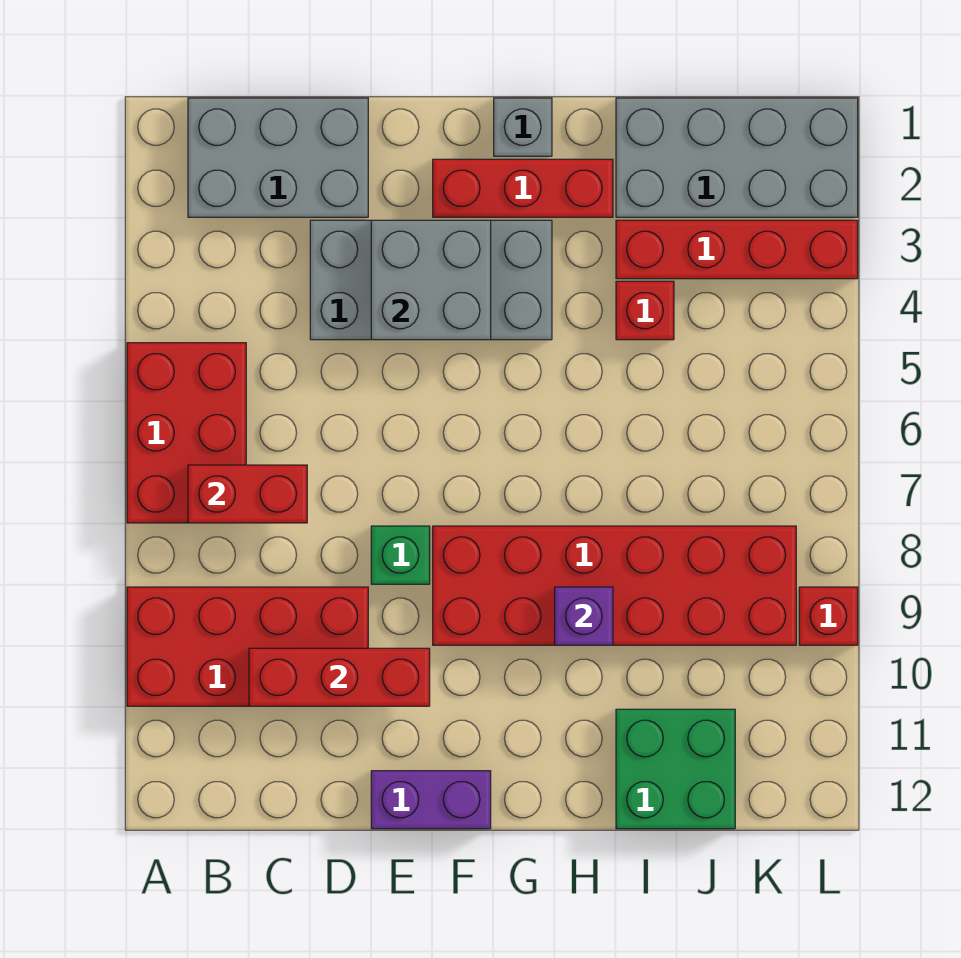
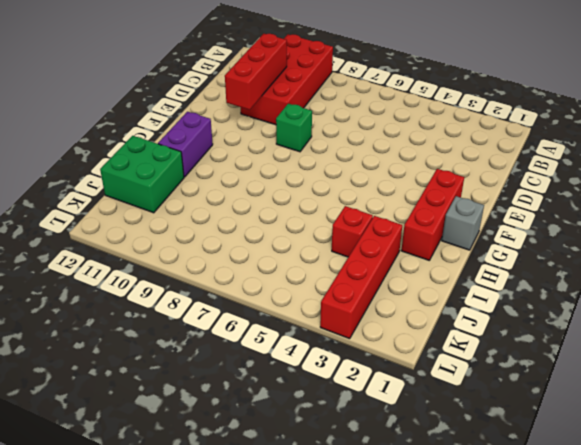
purple brick G11:H11 level 1 -> purple brick E12:F12 level 1
none -> red brick A5:B7 level 1
none -> grey brick B1:D2 level 1
none -> grey brick D3:G4 level 1

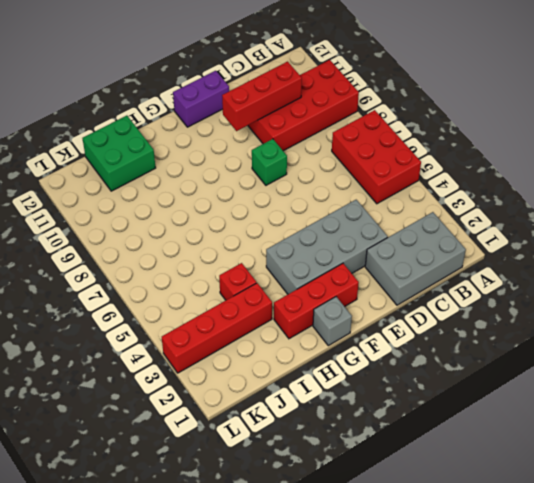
none -> red brick F8:K9 level 1
none -> grey brick I1:L2 level 1
none -> red brick L9 level 1

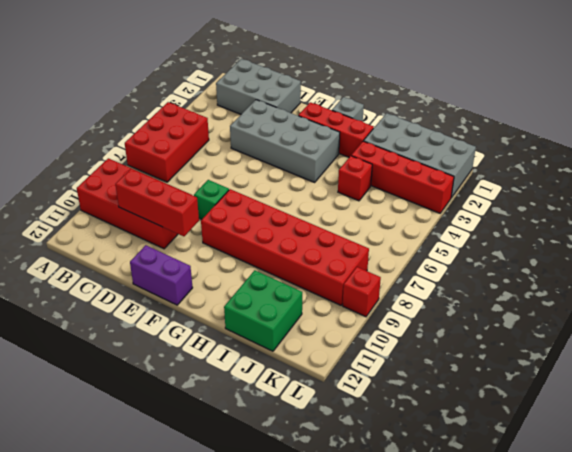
none -> red brick B7:C7 level 2
none -> grey brick E3:F4 level 2
none -> purple brick H9 level 2

